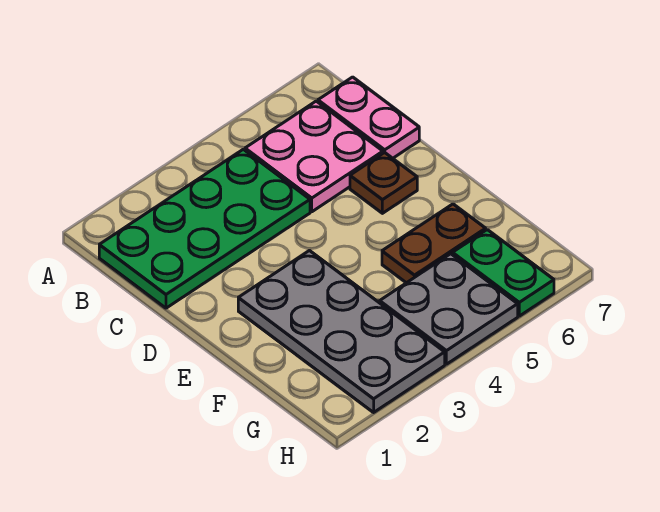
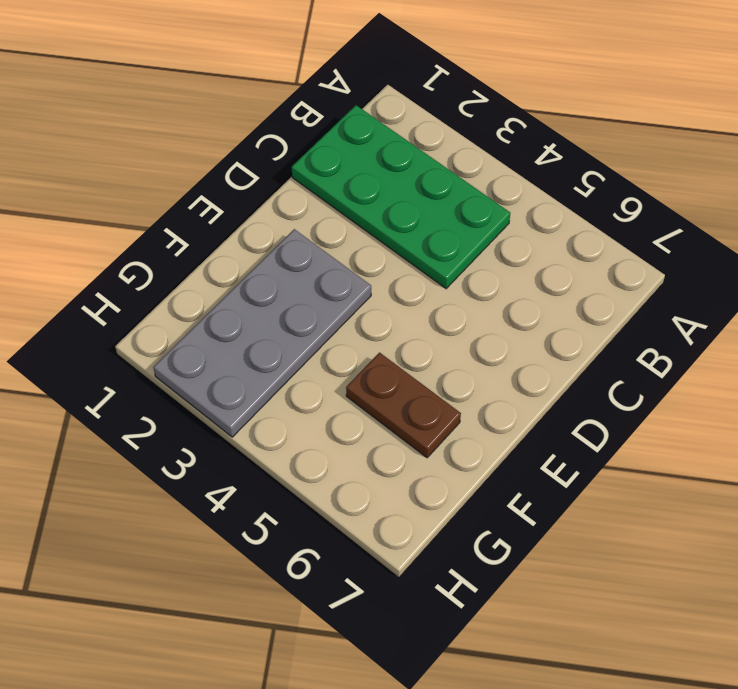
none -> pink plate B5:C6 level 1
none -> pink plate B7:C7 level 1

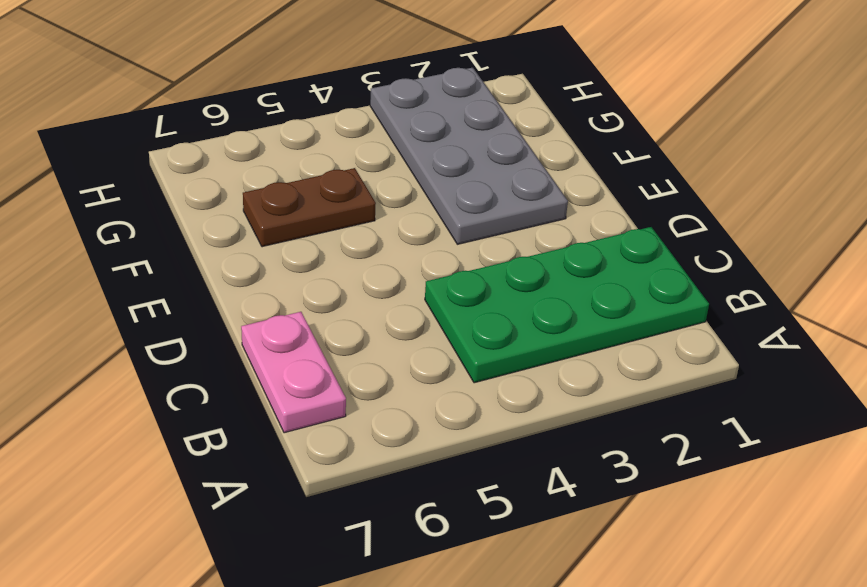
none -> pink plate B5:C6 level 1
none -> brown plate D6 level 1

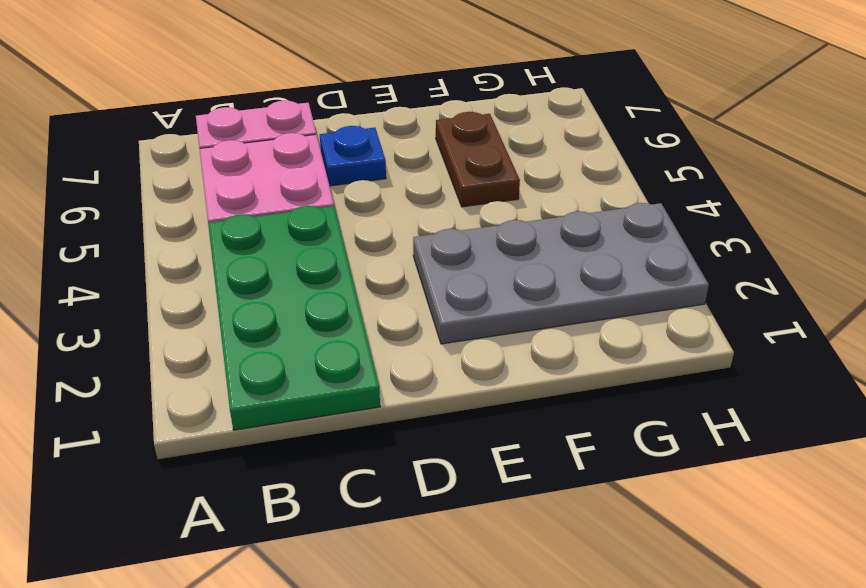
blue plate D6 level 1 -> brown plate D6 level 1
none -> grey plate G4:H5 level 1
none -> green plate G6:H6 level 1

